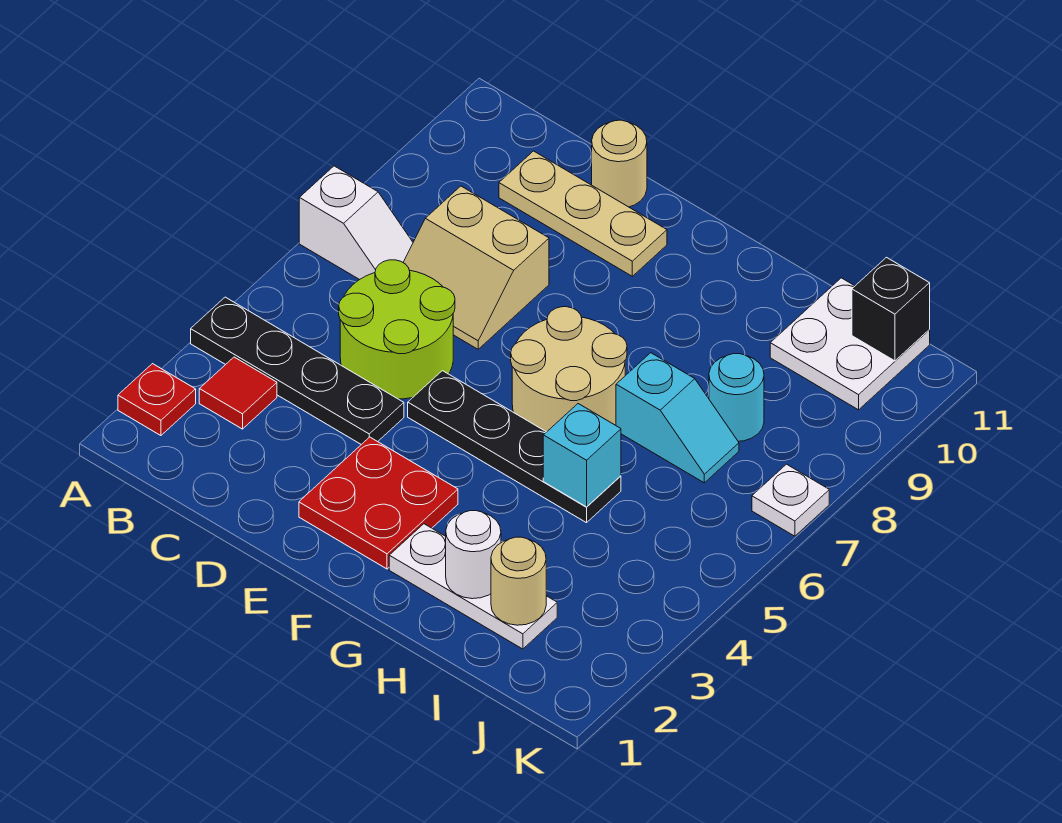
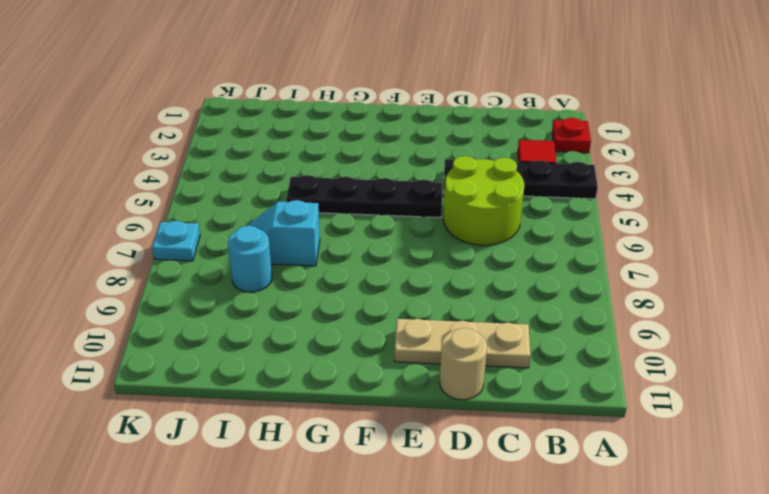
cyan plate K7 level 1 -> white plate K7 level 1
none -> white slope A7:B7 level 1 top A
none -> tan slope C7:D8 level 1 top 8
none -> red plate E2:F3 level 1

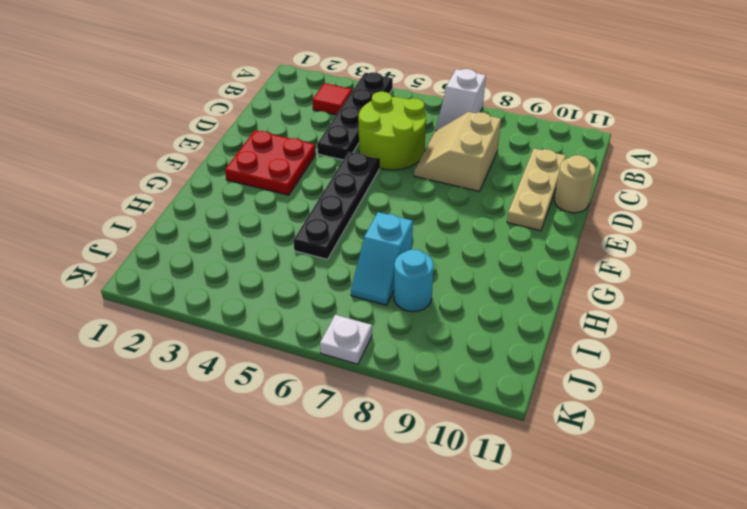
none -> red plate A2 level 1
none -> tan round brick F6:G7 level 1
none -> white plate G2:I2 level 1

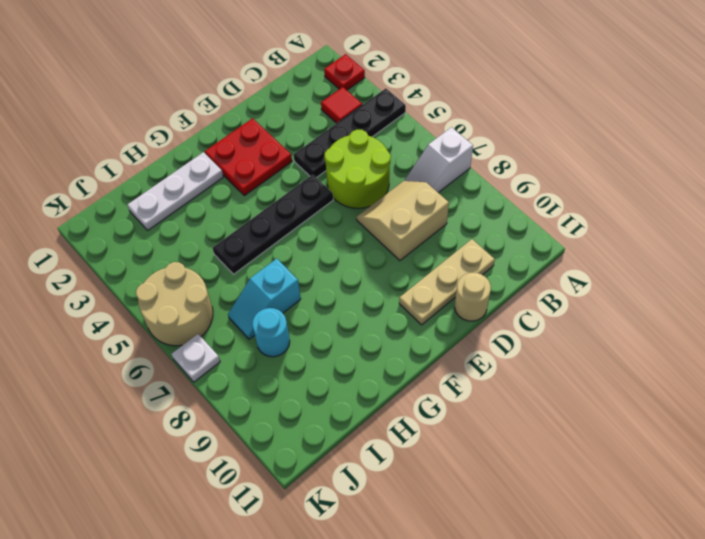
tan round brick J5:K6 level 1 -> tan round brick F6:G7 level 1
none -> white plate I10:J11 level 1
none -> white round brick H2 level 2
none -> cyan brick H5 level 2

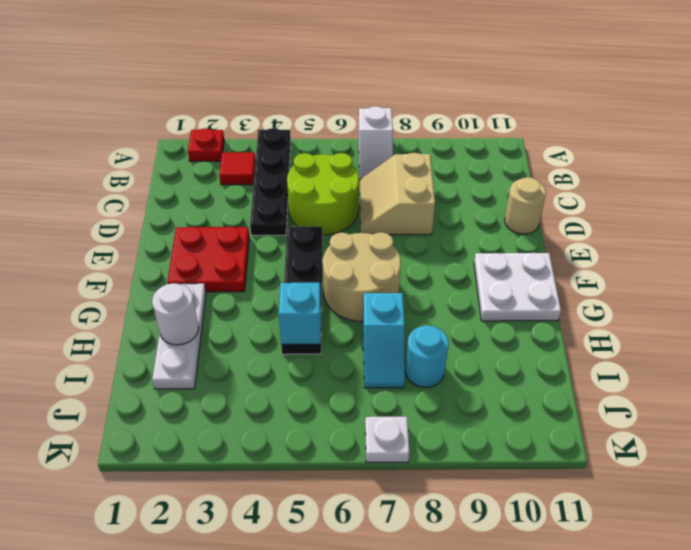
white plate F10:G11 level 1 -> white plate I10:J11 level 1
none -> tan plate C10:E10 level 1
none -> tan round brick I2 level 2
none -> black brick J11 level 2

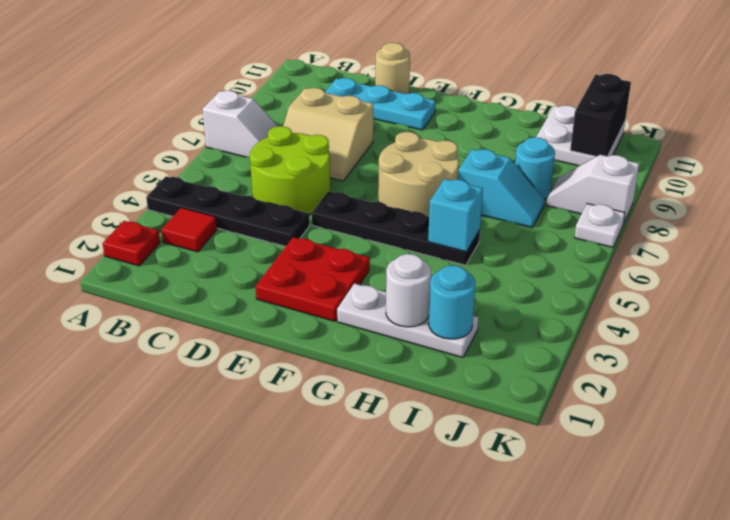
cyan plate C10:E10 level 1 -> tan plate C10:E10 level 1
cyan round brick I2 level 2 -> tan round brick I2 level 2
white slope J8:K8 level 1 top K -> none
black brick J10:J11 level 2 -> black brick J11 level 2

